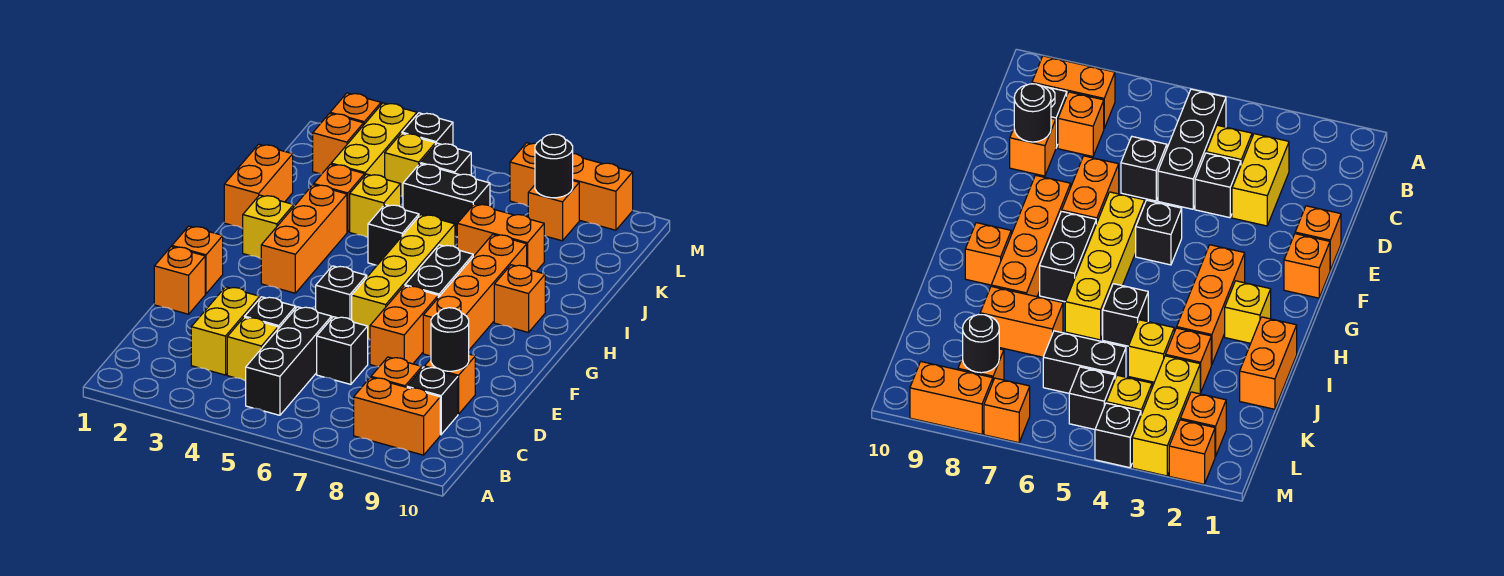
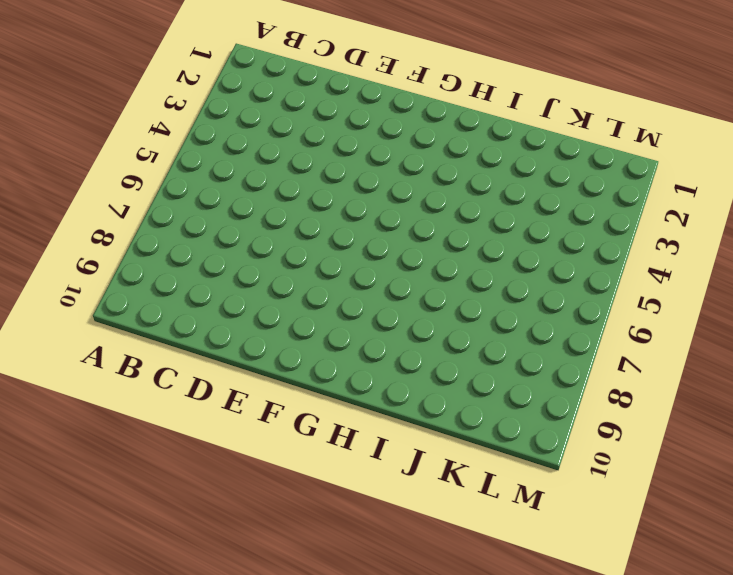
none -> black brick B5:D5 level 1
none -> orange brick B8:B9 level 1
none -> yellow brick C3:D3 level 1
none -> yellow brick C4 level 1

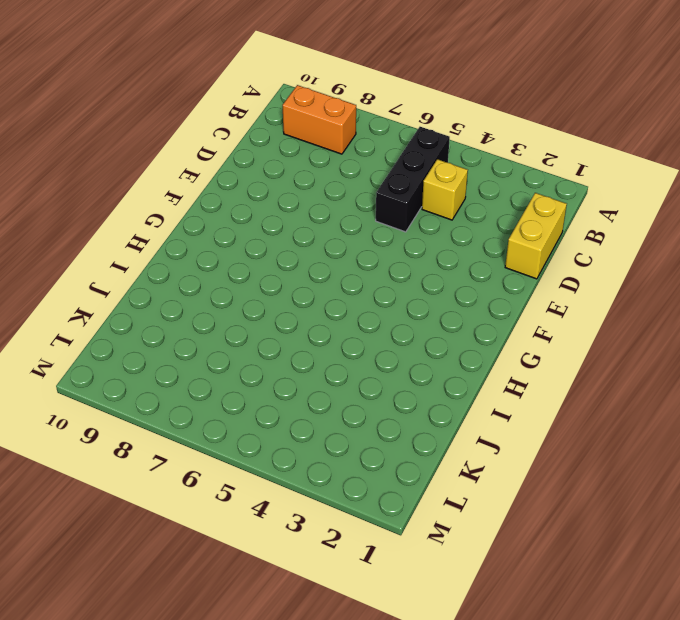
yellow brick C1:D1 level 1 -> yellow brick C3:D3 level 1
none -> orange brick C8 level 1
none -> black brick C9 level 1
none -> black brick D4 level 1
none -> black brick D6 level 1

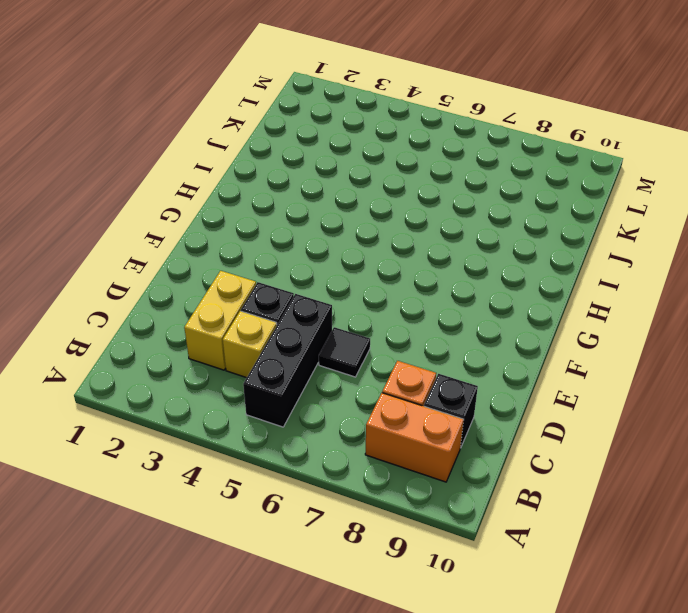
black tile D6 level 1 -> black brick D6 level 1
none -> orange brick D9 level 1
none -> orange brick E1 level 1
none -> orange brick E7:F7 level 1
none -> orange brick F1 level 1

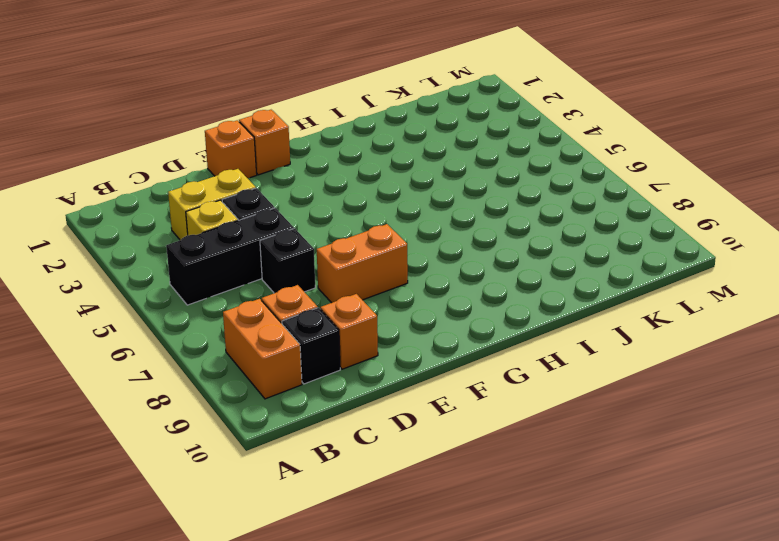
none -> black brick F5 level 1
none -> yellow brick F6:I6 level 1
none -> orange brick F8:I8 level 1
none -> orange brick G3:I3 level 1

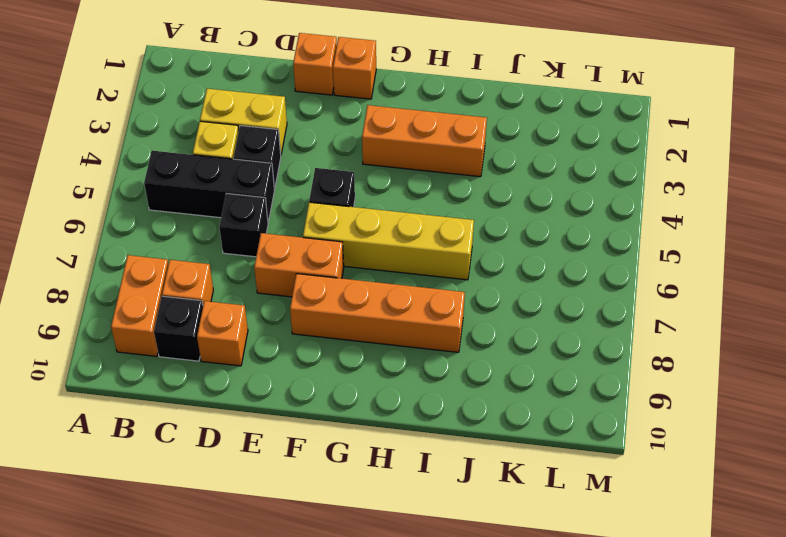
none -> black brick G7:H7 level 1
none -> yellow brick H2 level 1
none -> orange brick H9 level 1
none -> orange brick I1:J1 level 1

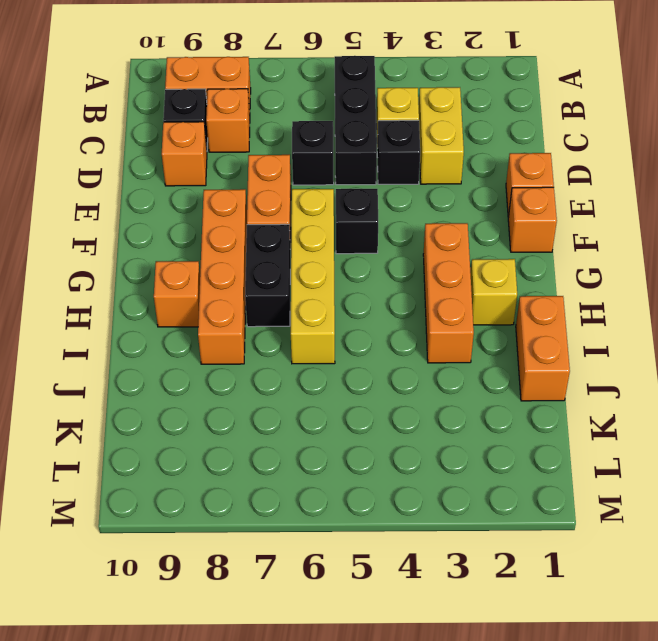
none -> black brick I5 level 1
none -> orange brick J3 level 1
none -> yellow brick J4 level 1
none -> orange brick J7:J8 level 1

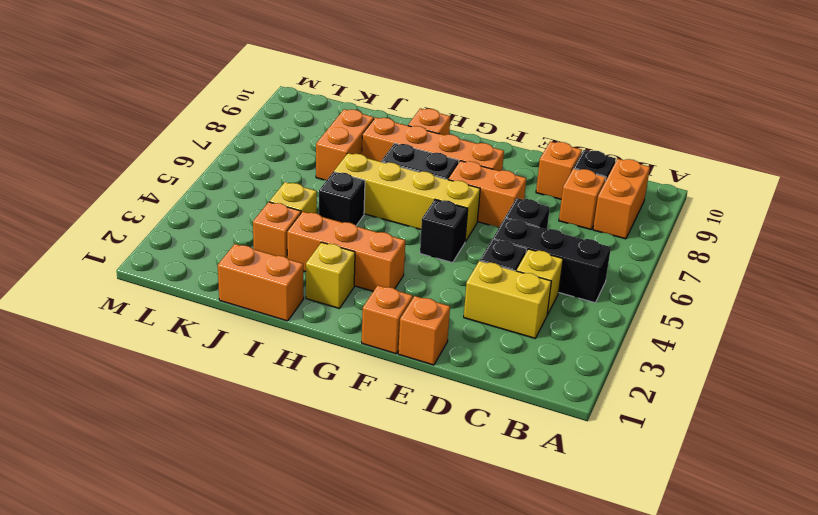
none -> yellow brick K3:M3 level 1
none -> black brick K5:K6 level 1
none -> orange brick L2 level 1
none -> yellow brick L4 level 1

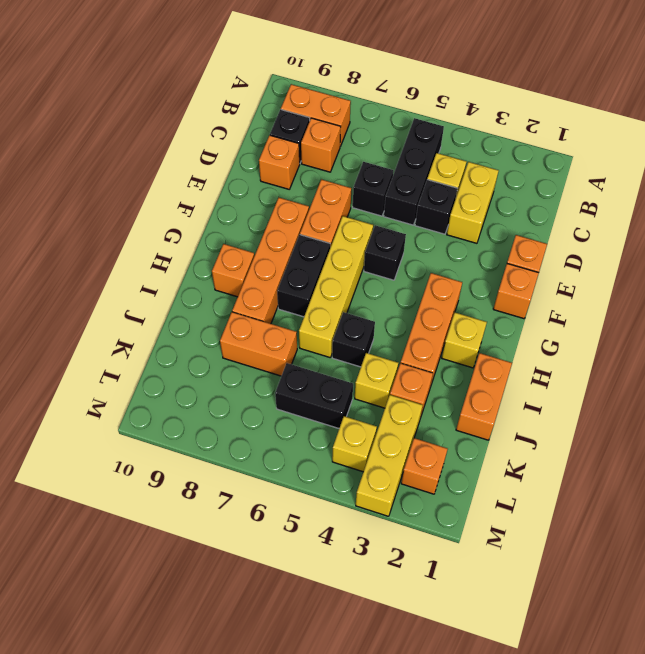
none -> black brick L5 level 1
none -> orange brick L8 level 1
none -> orange brick M2 level 1
none -> black brick M4 level 1

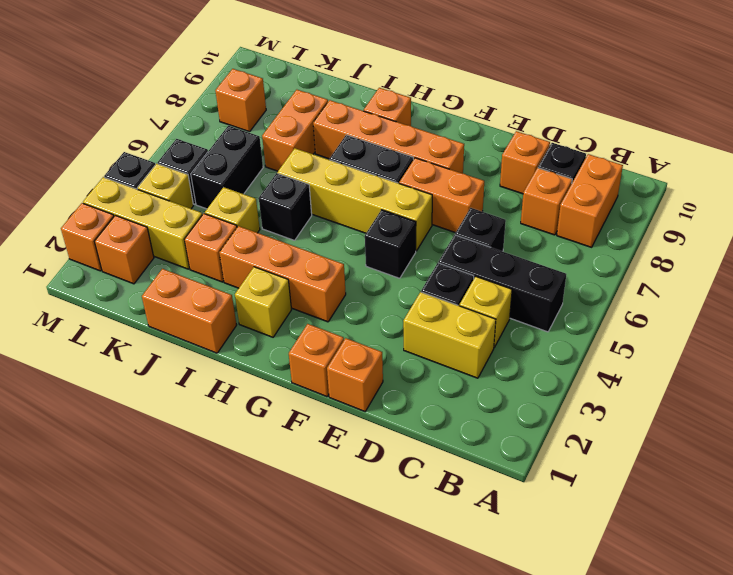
none -> orange brick M7 level 1
none -> orange brick M8:M9 level 1
none -> black round brick D9 level 2
none -> black round brick L8 level 2

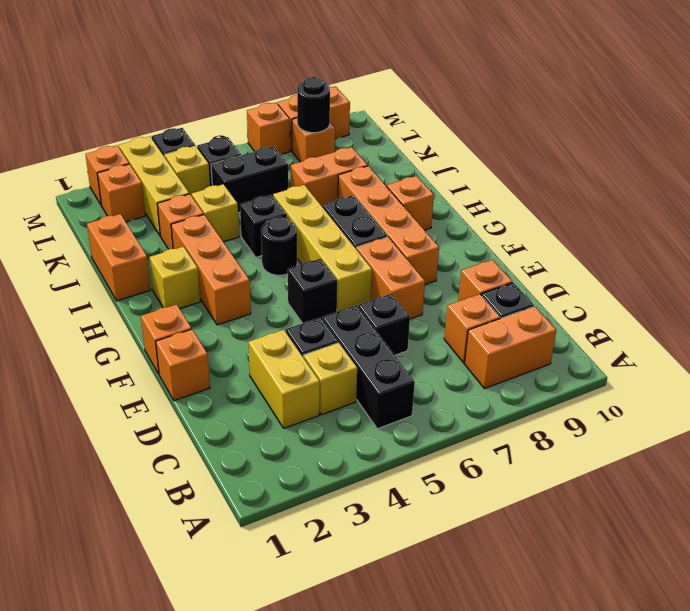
black round brick H5 level 1 -> black round brick D9 level 2

